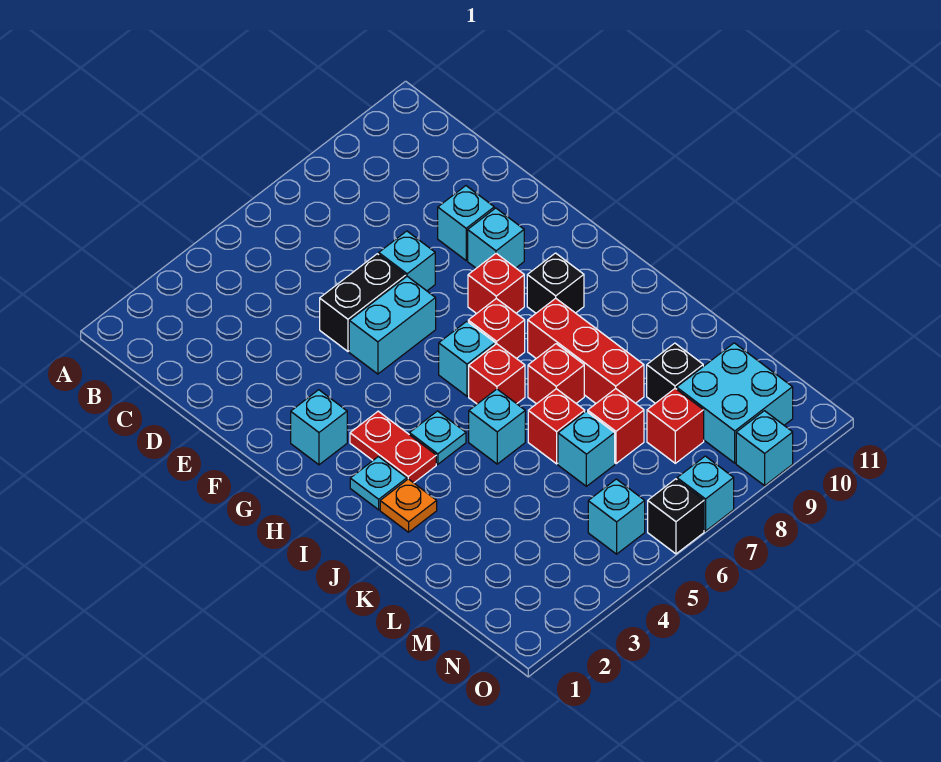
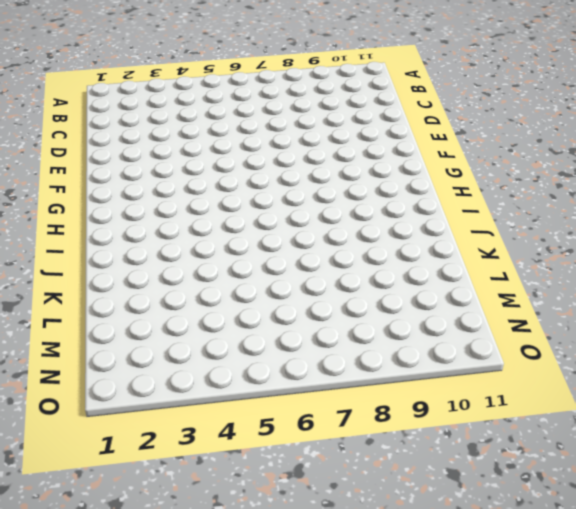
none -> black brick E5:E6 level 1
none -> cyan brick E7 level 1
none -> cyan brick E9 level 1

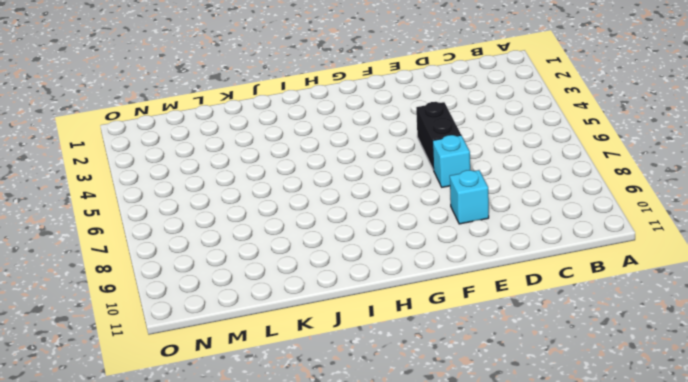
none -> cyan brick F5:F6 level 1
none -> cyan brick F9 level 1
none -> cyan brick G2 level 1

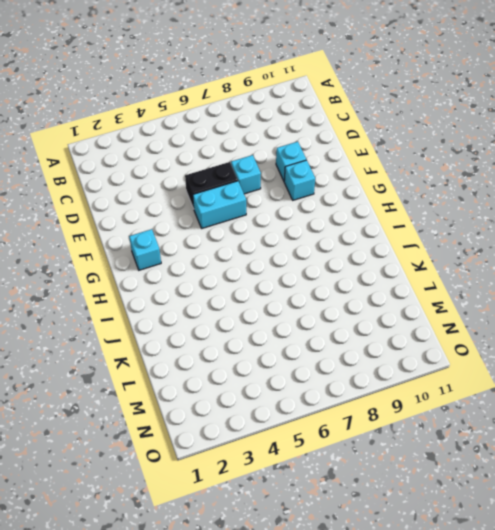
none -> red brick G8 level 1
none -> red plate H3:I3 level 1
none -> cyan brick H6 level 1

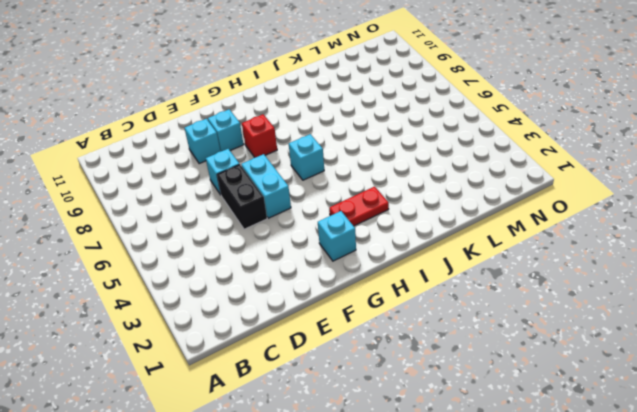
none -> red brick H7 level 1
none -> black brick H9 level 1
none -> cyan plate I2 level 1

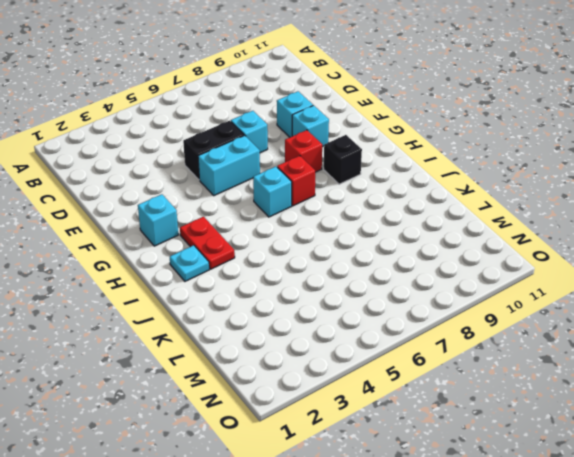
none -> cyan plate I4 level 1
none -> red brick I6 level 1
none -> red brick I8:K8 level 1

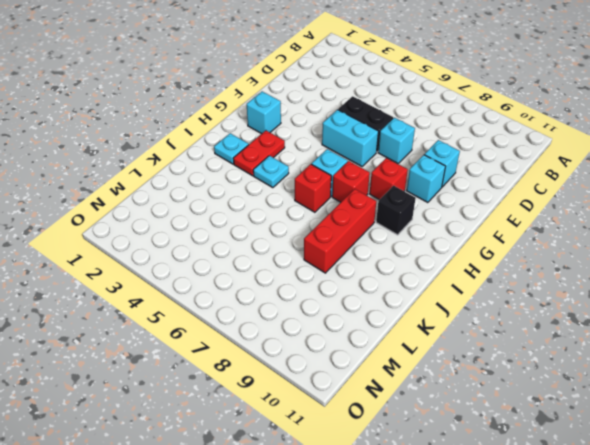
none -> orange plate J2 level 1
none -> cyan brick J5 level 1
none -> red brick J7 level 1

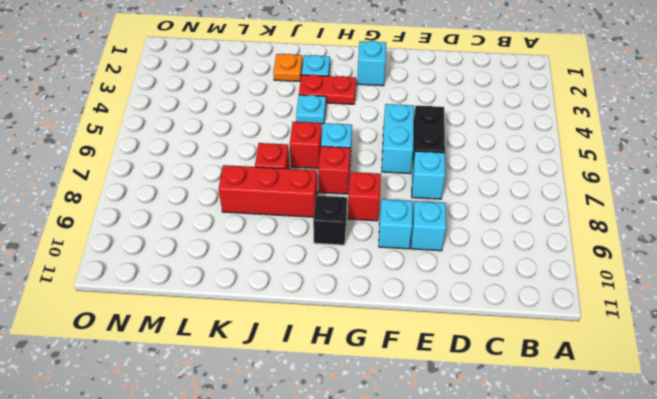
none -> cyan brick J5 level 1
none -> red brick K6 level 1
none -> cyan brick L6 level 1

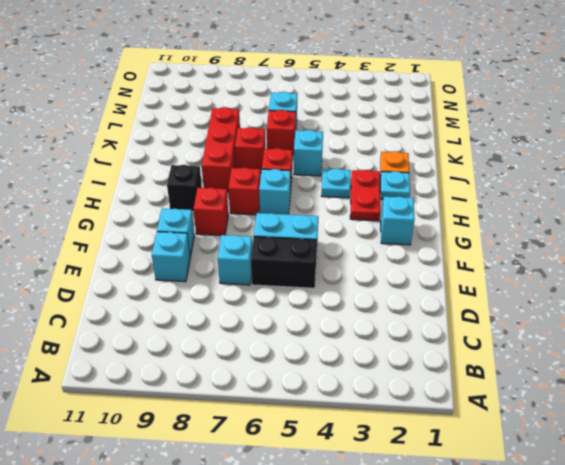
none -> red brick L7 level 1
none -> black brick L9 level 1
none -> red brick M8 level 1

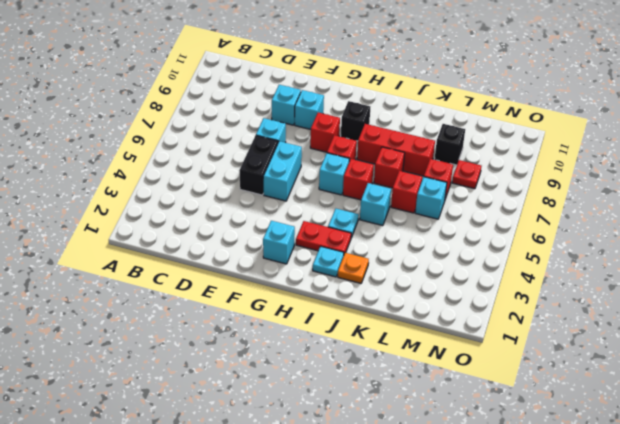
red plate M8 level 1 -> red brick M8 level 1
none -> cyan brick M9:N10 level 1
none -> cyan brick N5 level 1
none -> black brick O6 level 1

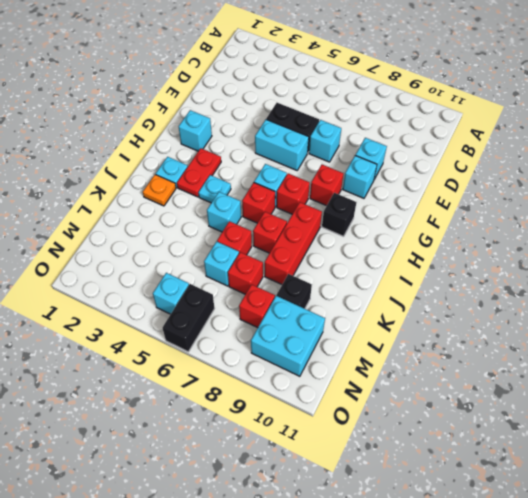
black brick N6:O6 level 1 -> black brick O6 level 1
none -> cyan brick O7 level 1
none -> cyan brick O9 level 1

